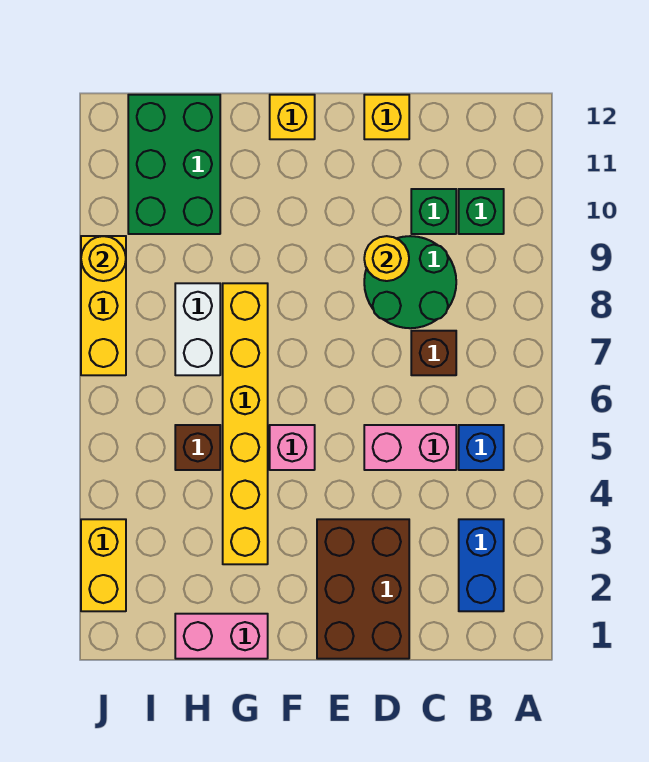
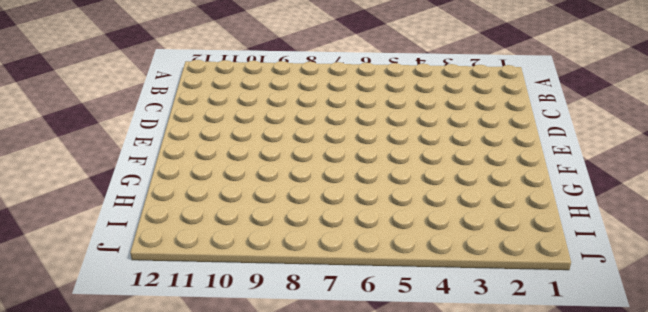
none -> blue brick B2:B3 level 1
none -> blue brick B5 level 1
none -> green brick B10 level 1

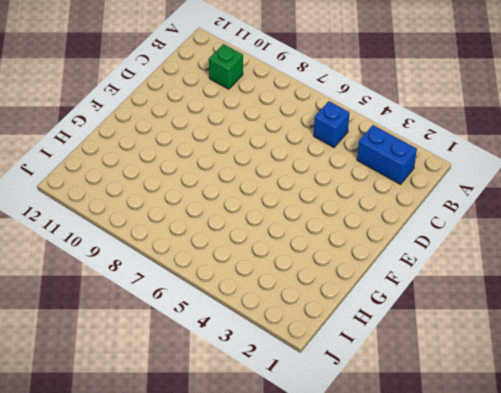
none -> pink brick C5:D5 level 1
none -> brown brick C7 level 1
none -> green round brick C8:D9 level 1

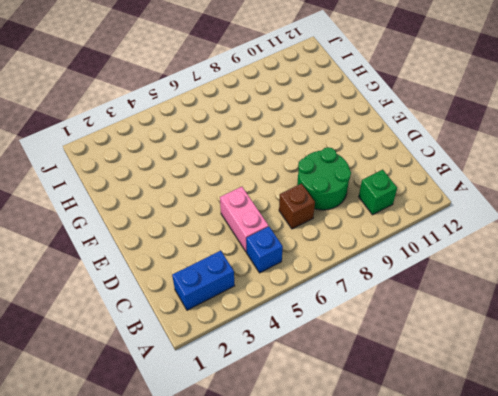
none -> green brick C10 level 1
none -> brown brick D1:E3 level 1
none -> yellow brick D12 level 1

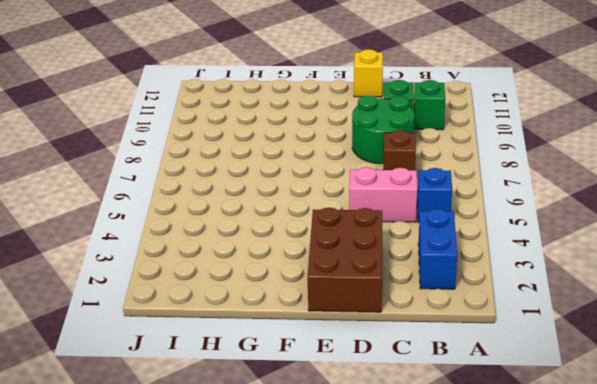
none -> pink brick F5 level 1
none -> yellow brick F12 level 1
none -> pink brick G1:H1 level 1

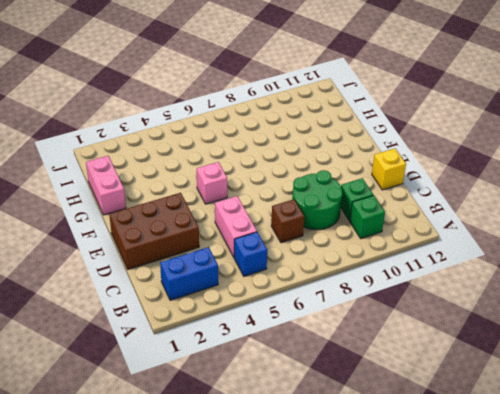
none -> yellow brick F12 level 1
none -> yellow brick G3:G8 level 1
none -> brown brick H5 level 1

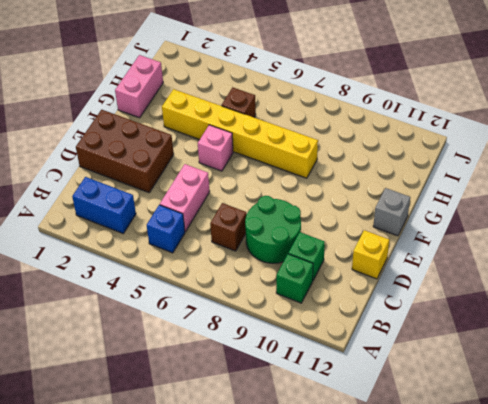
grey brick F12 level 1 -> yellow brick F12 level 1
none -> white brick H7:H8 level 1
none -> green brick H10:I12 level 1
none -> yellow brick J2:J3 level 1

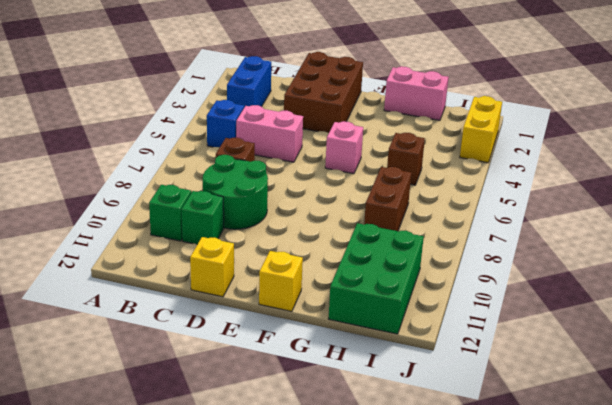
brown brick H7:H8 level 1 -> white brick H7:H8 level 1
none -> yellow brick G3:G8 level 1
none -> yellow brick J7:J9 level 1
none -> yellow round brick D9 level 2

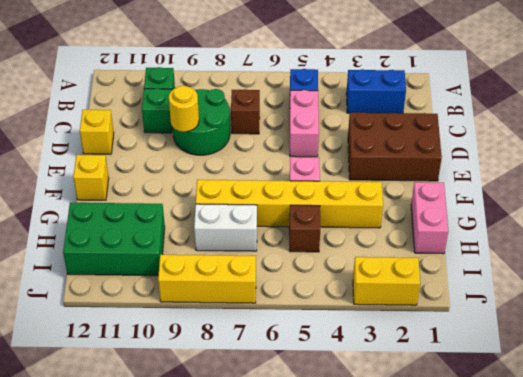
none -> yellow round brick J9 level 2

